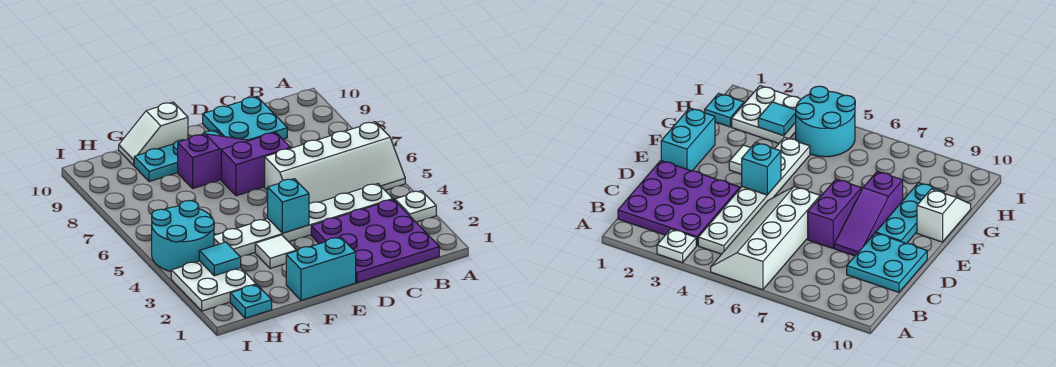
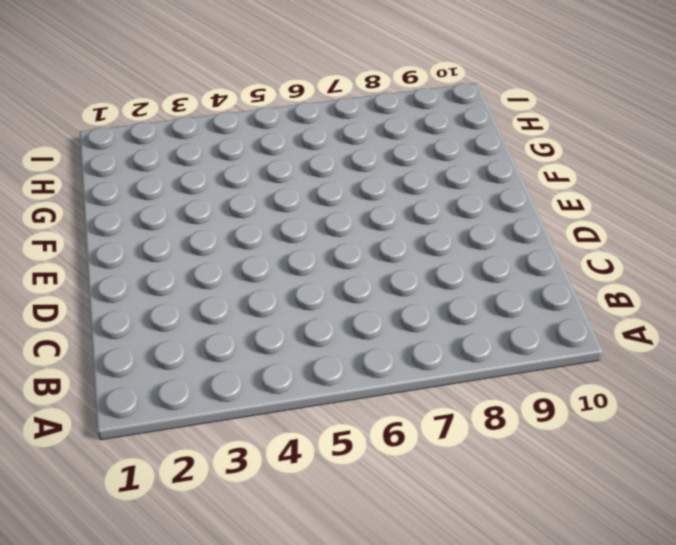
none -> white plate A3 level 1
none -> white slope A5:D6 level 1 top 6
none -> purple plate B1:D3 level 1

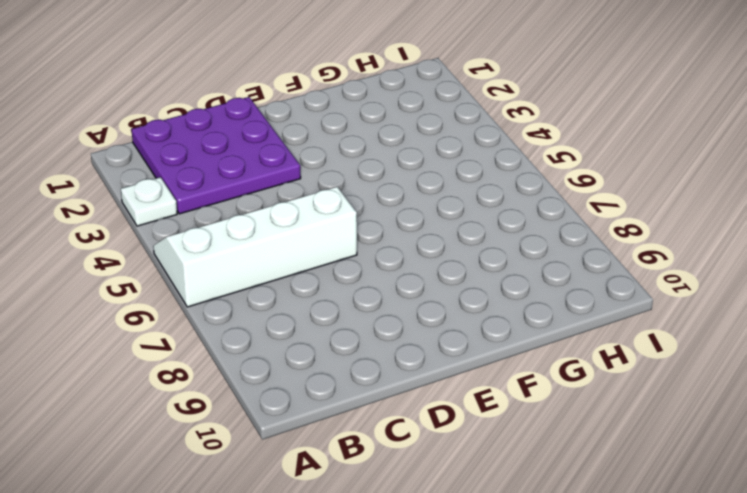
none -> white plate B4:G4 level 1
none -> cyan plate C9:D10 level 1
none -> purple brick D7:E7 level 1

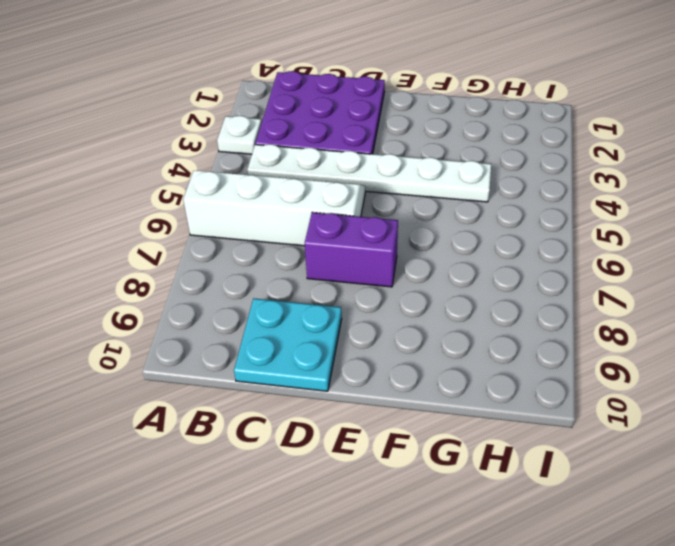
none -> purple slope D8:F8 level 1 top F
none -> cyan brick E1:F1 level 1
none -> cyan plate E9:G9 level 1

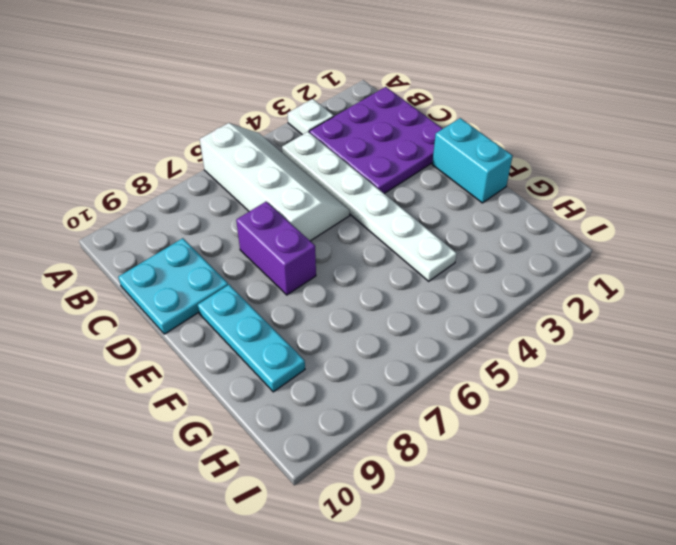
none -> purple slope D8:F8 level 1 top F
none -> white tile F3 level 1
none -> white slope F10:G10 level 1 top F

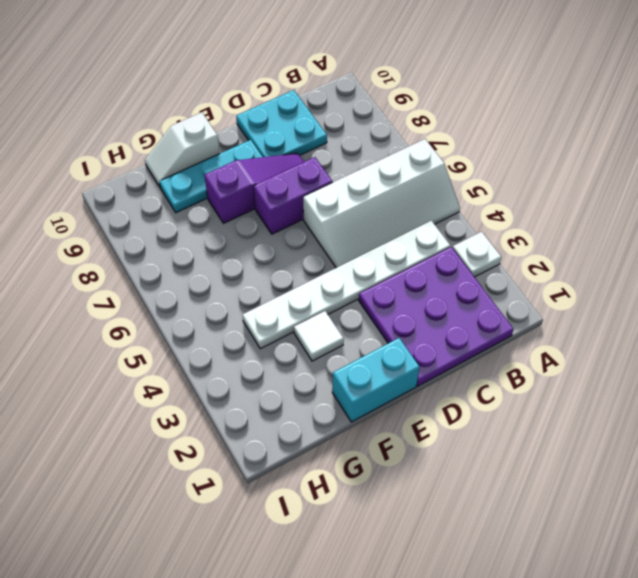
none -> cyan plate H1 level 1
none -> white plate H2:I3 level 1
none -> cyan round brick H4:I5 level 1

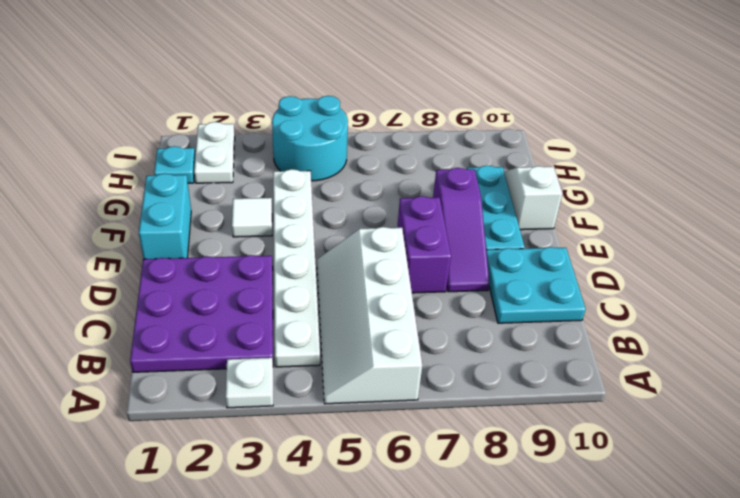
white plate H2:I2 level 1 -> white plate H2:I3 level 1
none -> cyan brick E4 level 2
none -> cyan tile H3 level 2

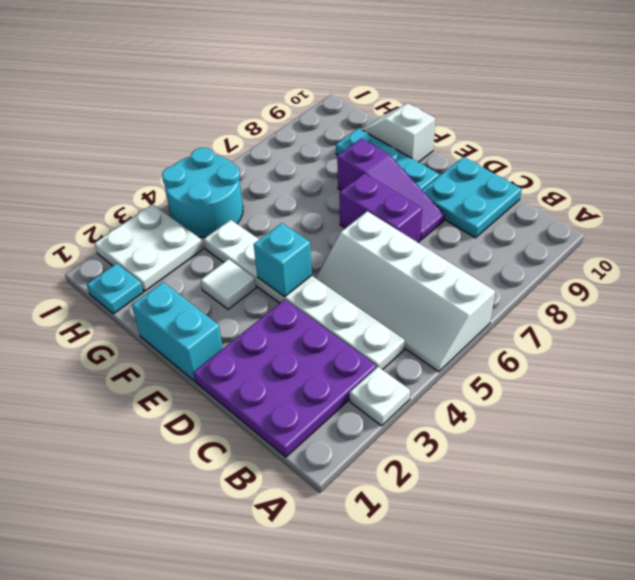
none -> cyan tile H3 level 2

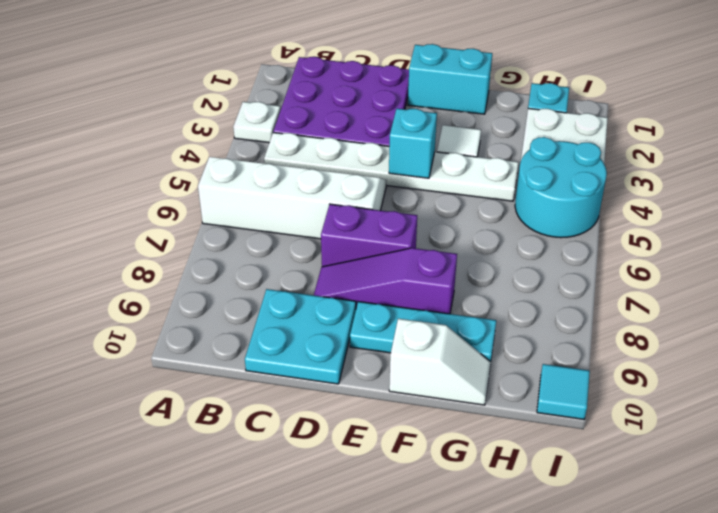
cyan tile I10 level 1 -> cyan tile H3 level 2

